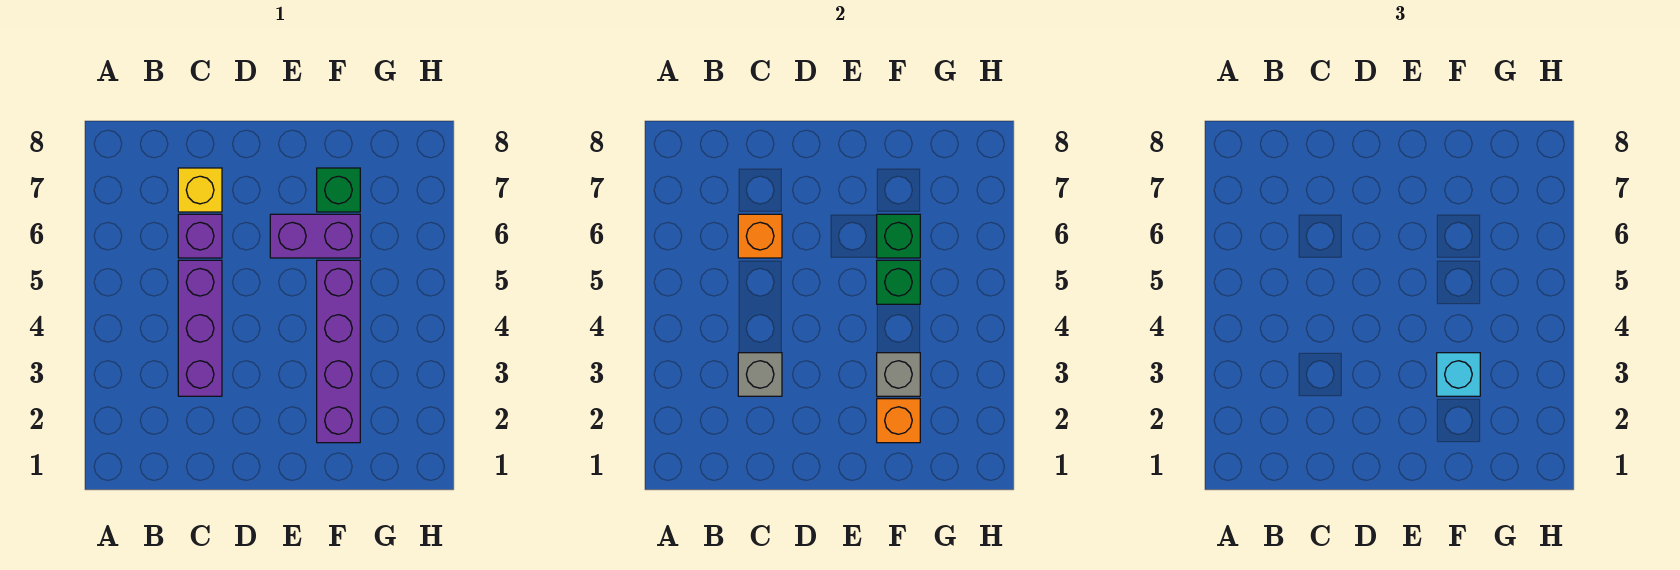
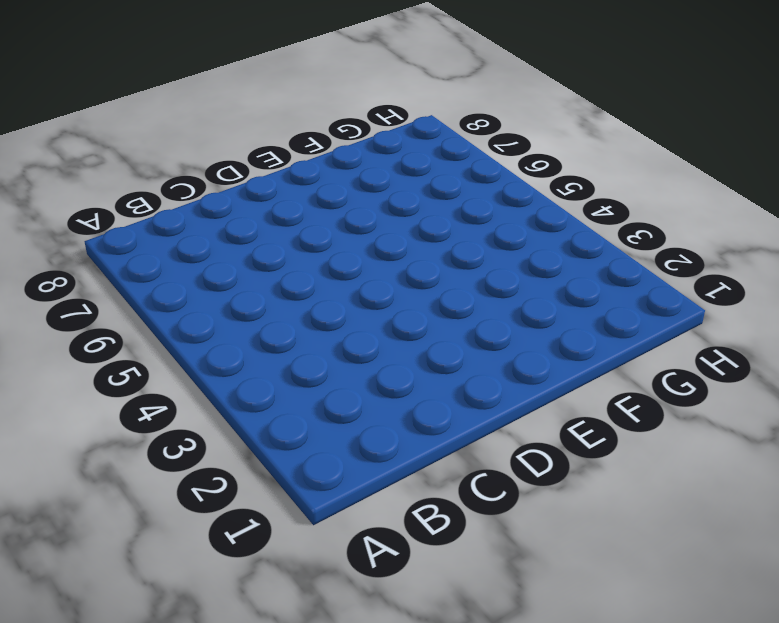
none -> purple brick C3:C5 level 1
none -> purple brick C6 level 1
none -> yellow brick C7 level 1

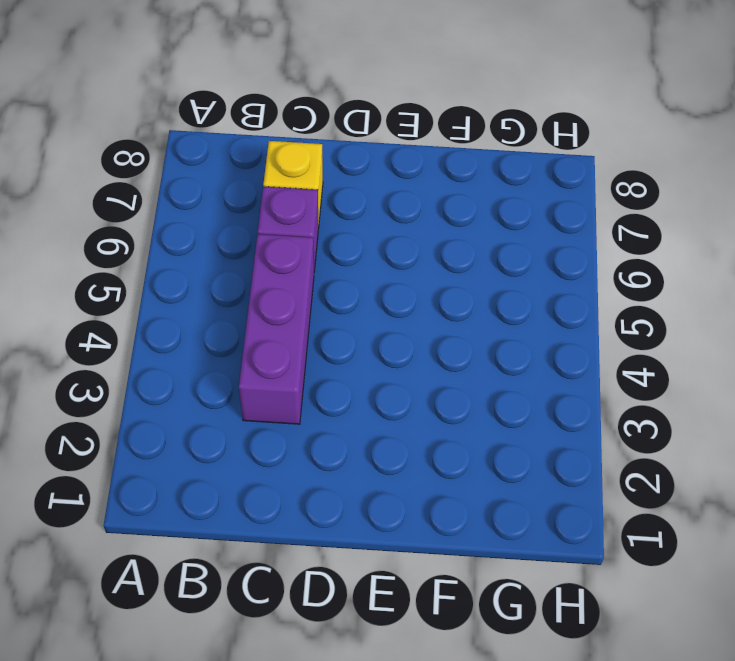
none -> purple brick E6:F6 level 1
none -> purple brick F2:F5 level 1
none -> green brick F7 level 1

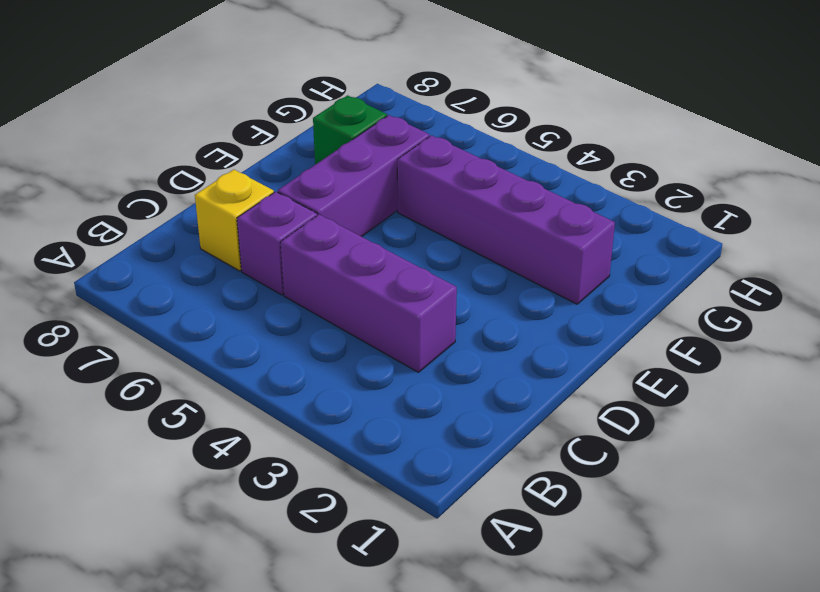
purple brick D6:F6 level 1 -> purple brick E6:F6 level 1
none -> grey brick C3 level 2
none -> orange brick C6 level 2
none -> orange brick F2 level 2

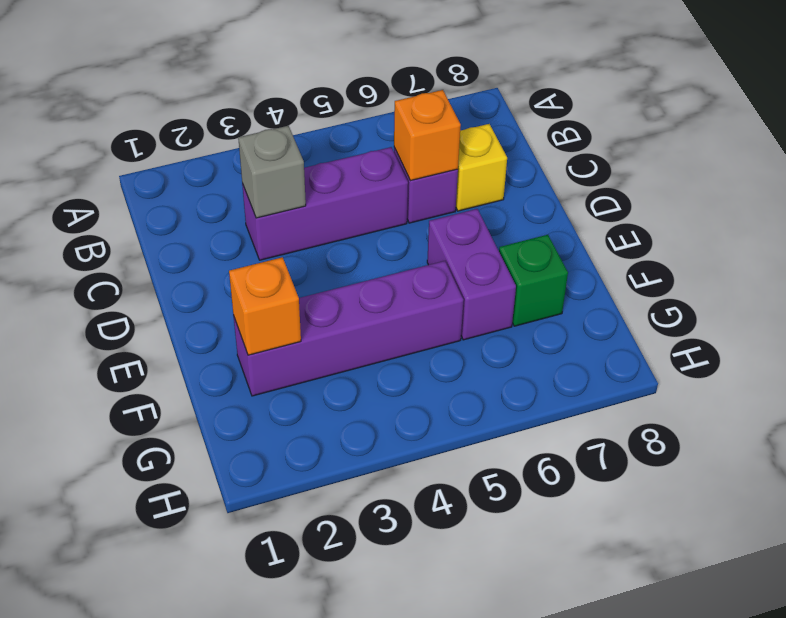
none -> grey brick F3 level 2
none -> green brick F5 level 2
none -> green brick F6 level 2

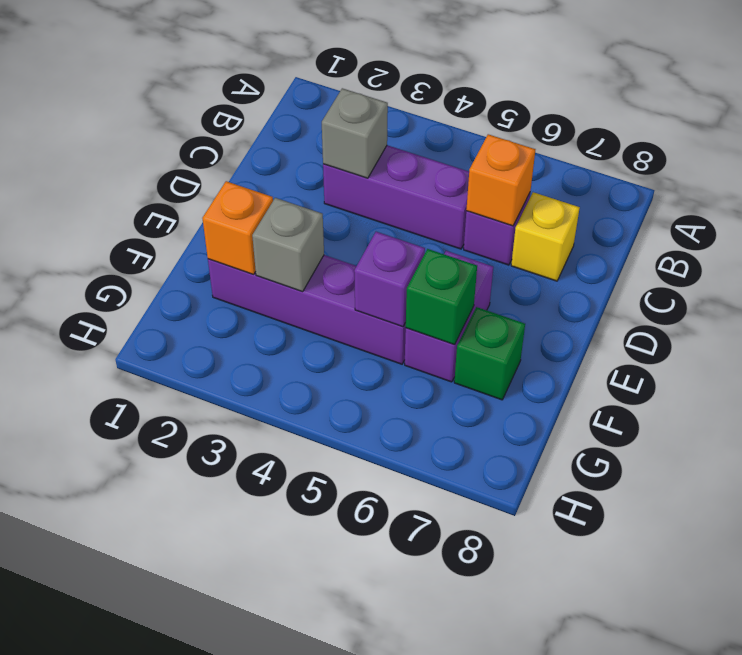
purple brick F5 level 2 -> green brick F5 level 2
none -> cyan brick F3 level 3

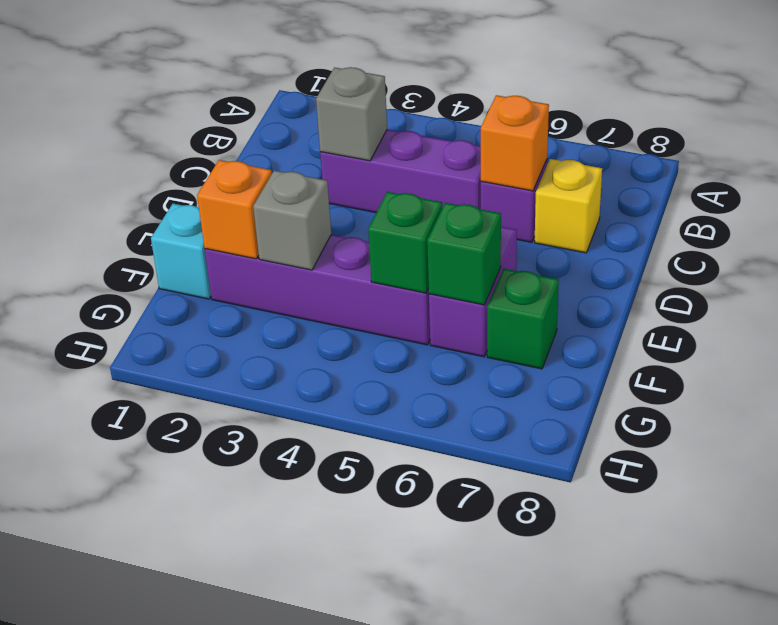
cyan brick F1 level 1 -> cyan brick F3 level 3

